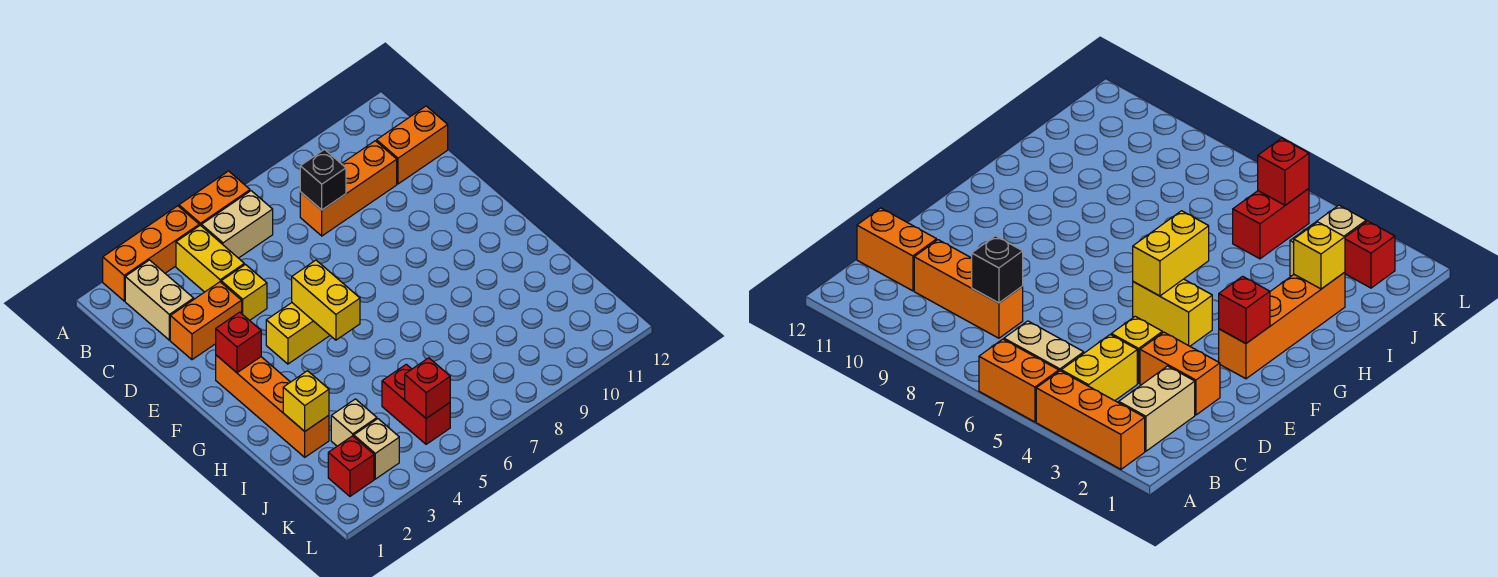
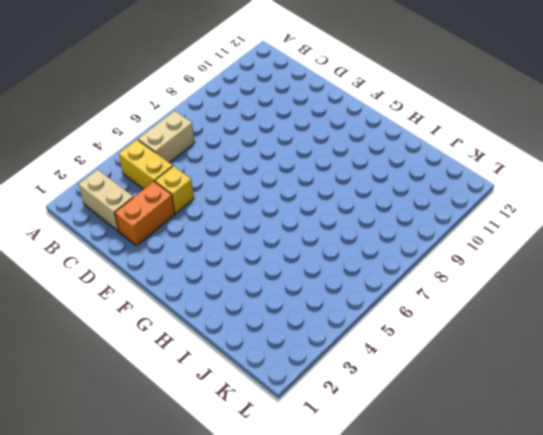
none -> orange brick A2:A4 level 1
none -> orange brick A5:A6 level 1
none -> orange brick C8:C10 level 1

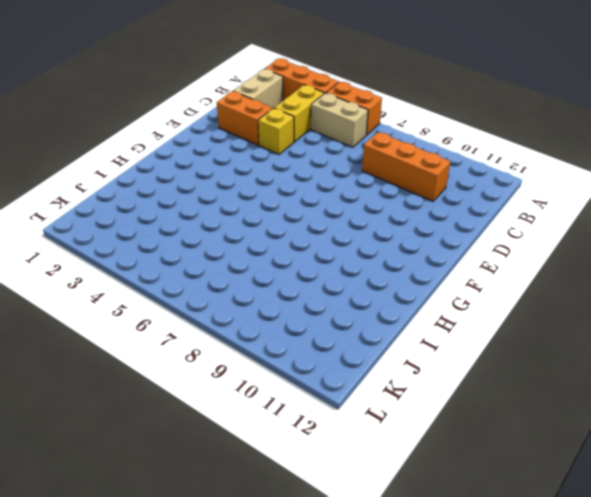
none -> orange brick C11:C12 level 1
none -> orange brick F2:I2 level 1
none -> yellow brick F4:F5 level 1

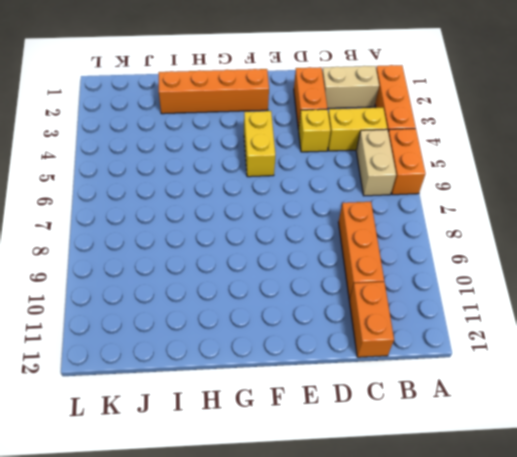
none -> tan brick J3 level 1
none -> red brick J5:K5 level 1
none -> red brick K2 level 1

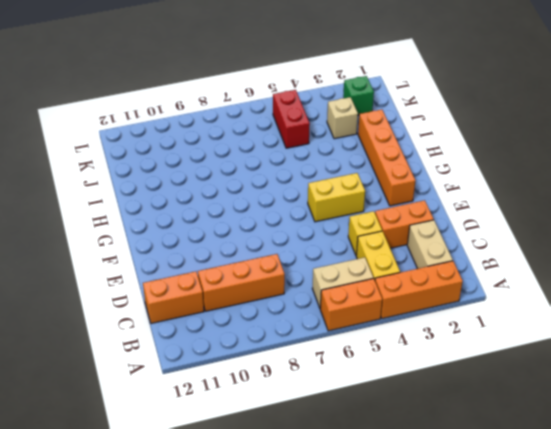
green brick K2 level 1 -> red brick K2 level 1
none -> tan brick K3 level 1
none -> black brick C8 level 2
none -> red brick F2 level 2

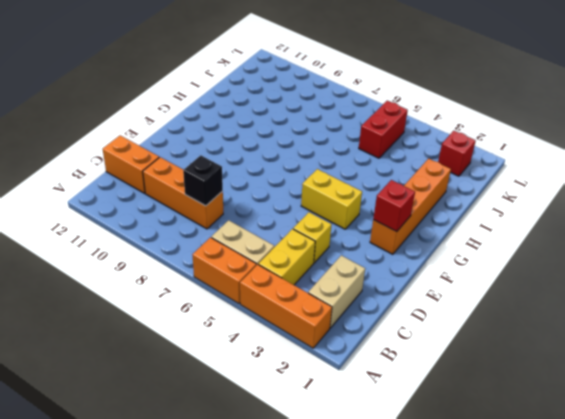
none -> orange brick D2:D3 level 1
none -> tan brick J3 level 1
none -> tan brick K3 level 1

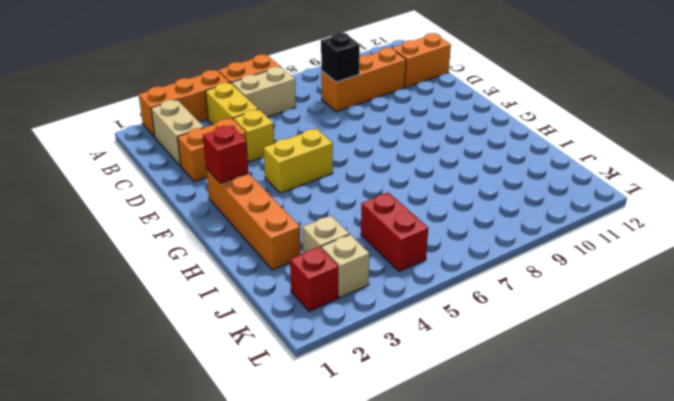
none -> yellow brick F5:G5 level 2
none -> yellow brick I2 level 2
none -> red brick K5 level 2

